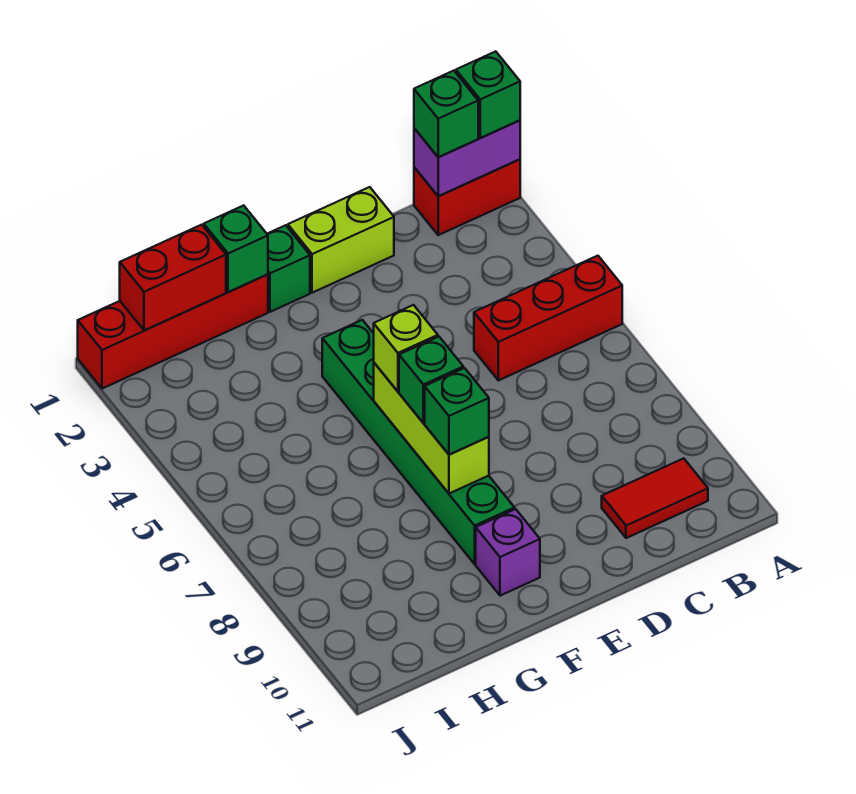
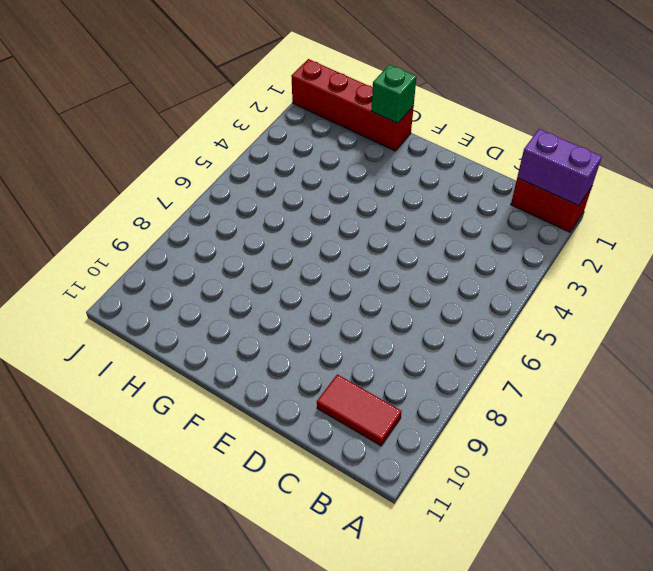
none -> red brick A5:C5 level 1
none -> lime brick D1:E1 level 1
none -> green brick F1 level 1

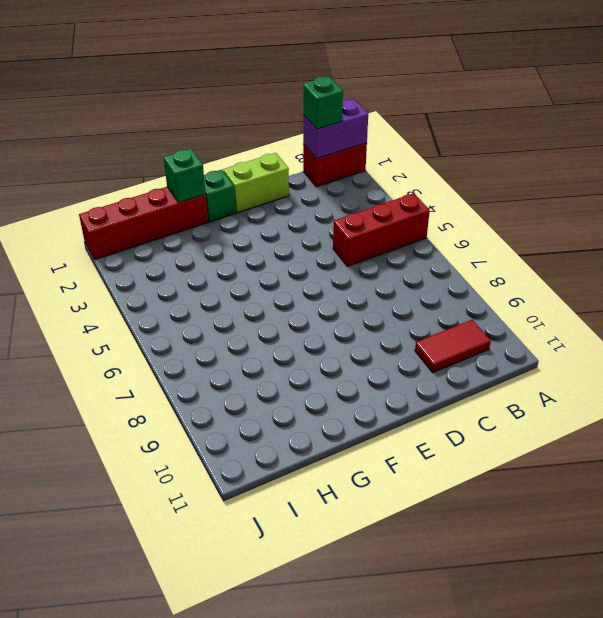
none -> green brick F4:F9 level 1
none -> purple brick F10 level 1
none -> lime brick F6:F8 level 2

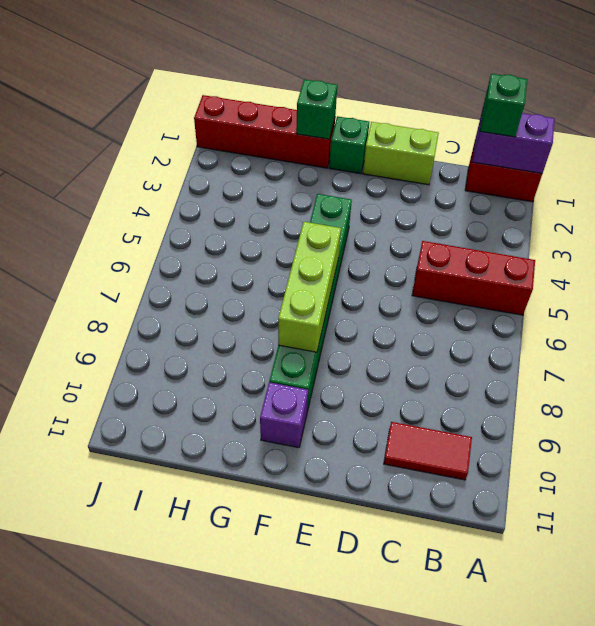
none -> red brick H1:I1 level 2
none -> green brick A1 level 3
none -> lime brick F6 level 3

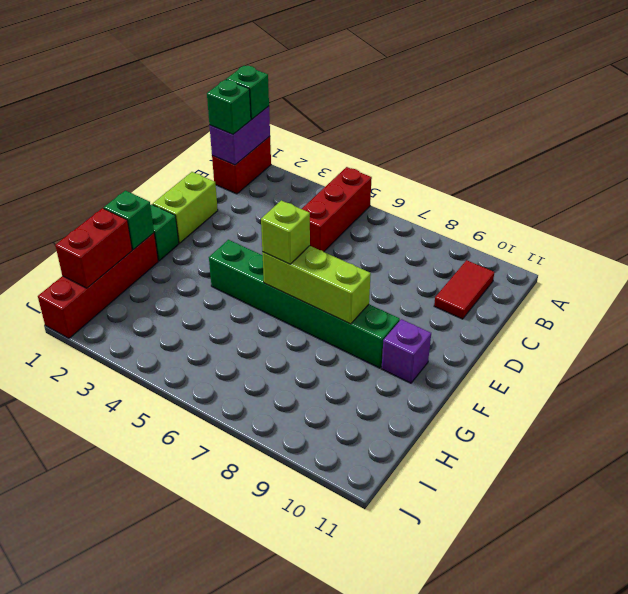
none -> green brick F7 level 3
none -> green brick F8 level 3

